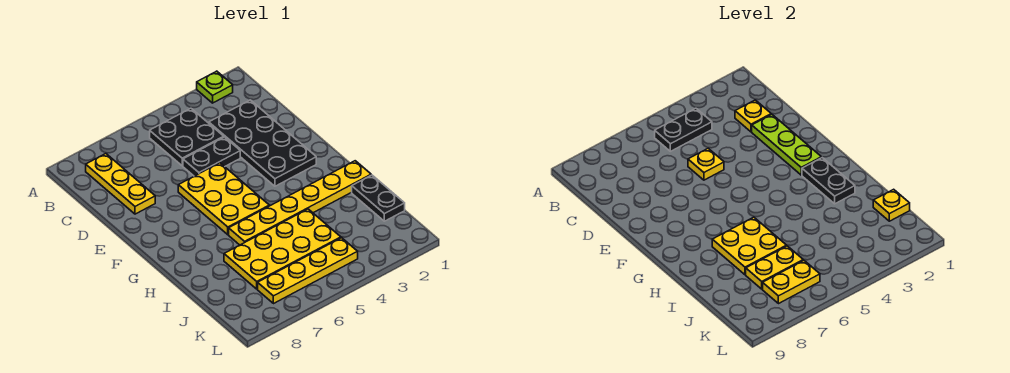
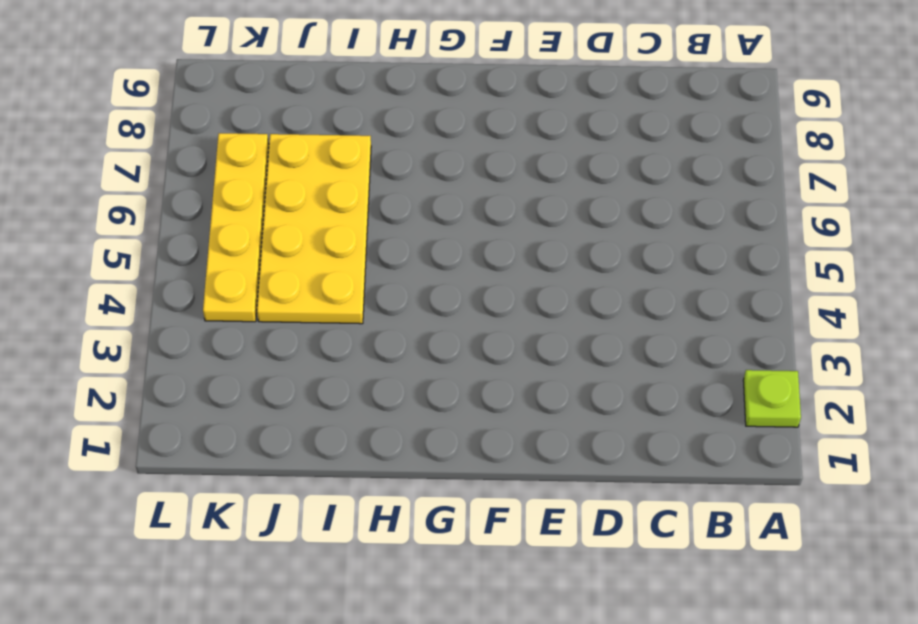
none -> black plate B4:C5 level 1
none -> yellow plate B8:D8 level 1
none -> black plate C2:F3 level 1

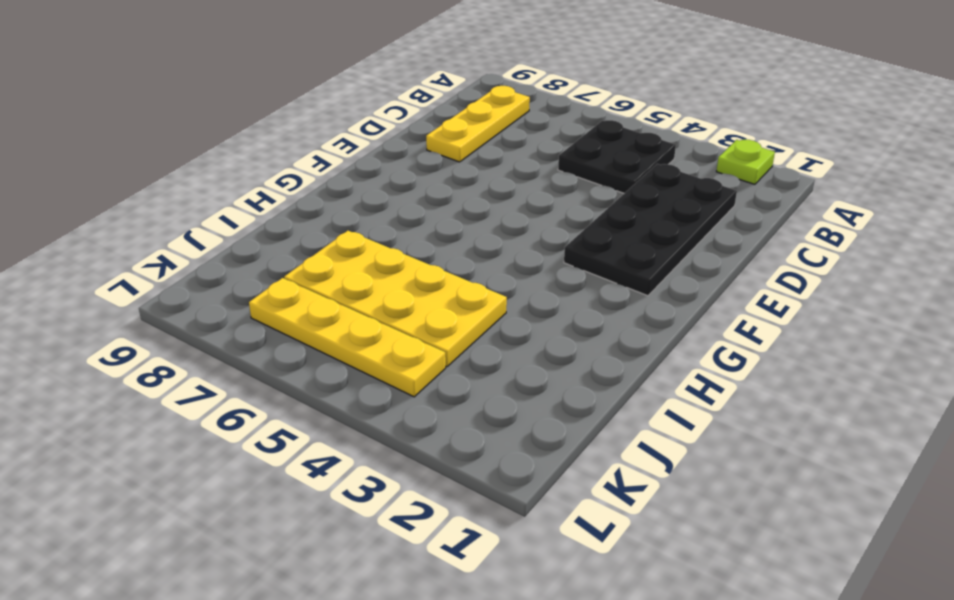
none -> black plate D4:D5 level 1
none -> yellow plate E5:G6 level 1
none -> yellow plate H1:H6 level 1

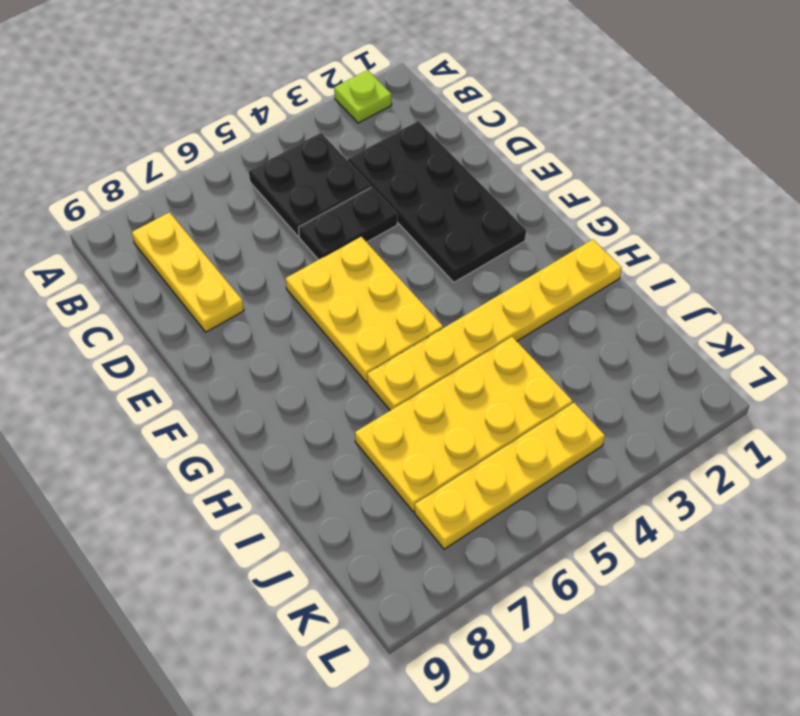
none -> black plate I1:J1 level 1
none -> black plate B4:B5 level 2
none -> yellow plate C2 level 2

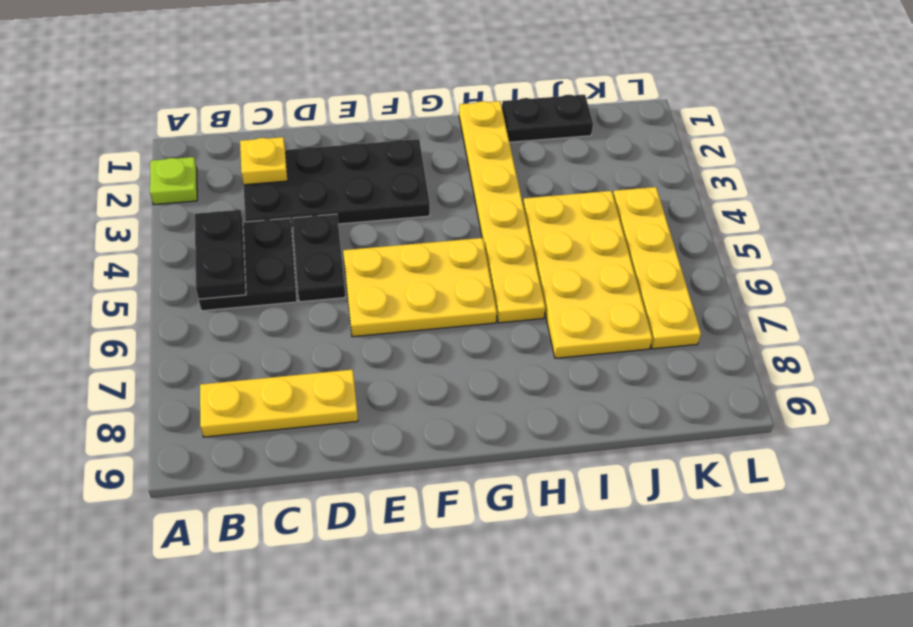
none -> lime plate D2:F2 level 2
none -> yellow plate D5 level 2
none -> black plate G2:H2 level 2

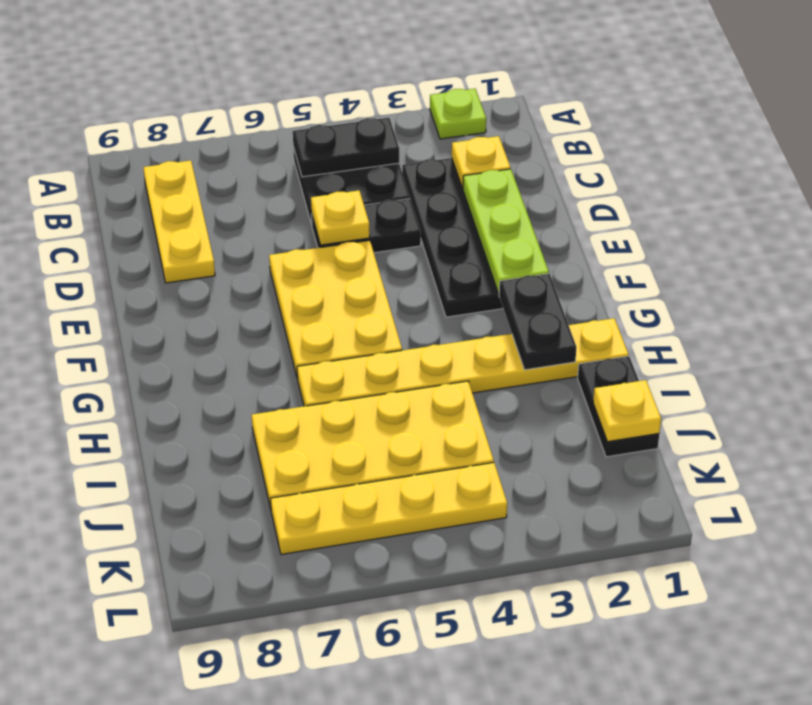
none -> yellow plate H6:I7 level 2
none -> yellow plate J6:J7 level 2
none -> yellow plate K6:K7 level 2

